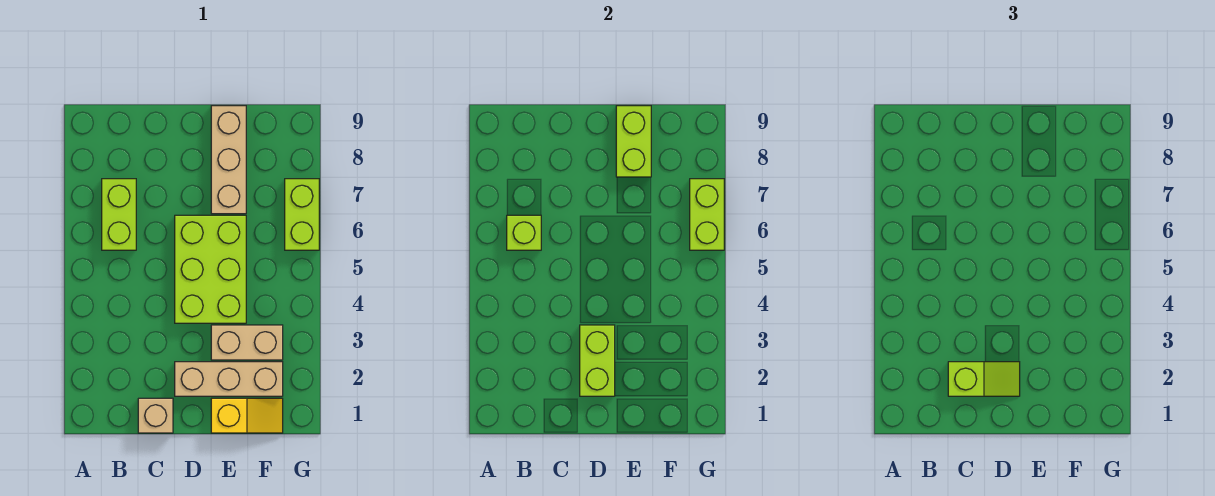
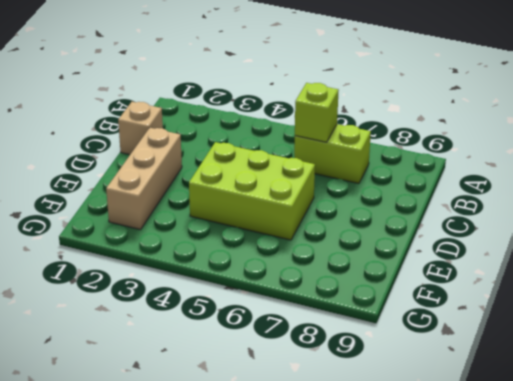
none -> yellow slope E1:F1 level 1 top E
none -> tan brick E3:F3 level 1
none -> tan brick E7:E9 level 1

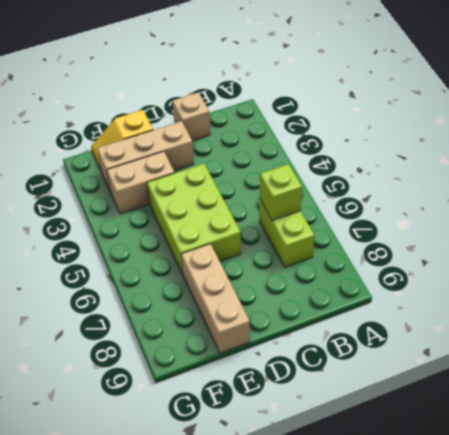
none -> lime brick G6:G7 level 1
none -> lime brick D2:D3 level 2
none -> lime brick E8:E9 level 2

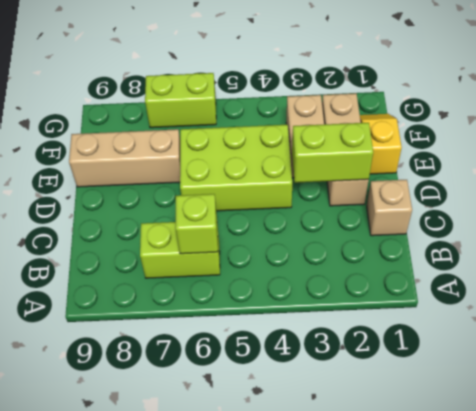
none -> lime brick E8:E9 level 2
none -> lime brick G6:G7 level 2
none -> lime slope C2:D2 level 3 top C

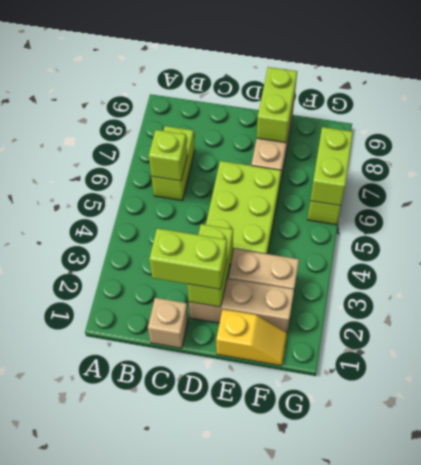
lime brick C2:D2 level 3 -> lime slope C2:D2 level 3 top C

